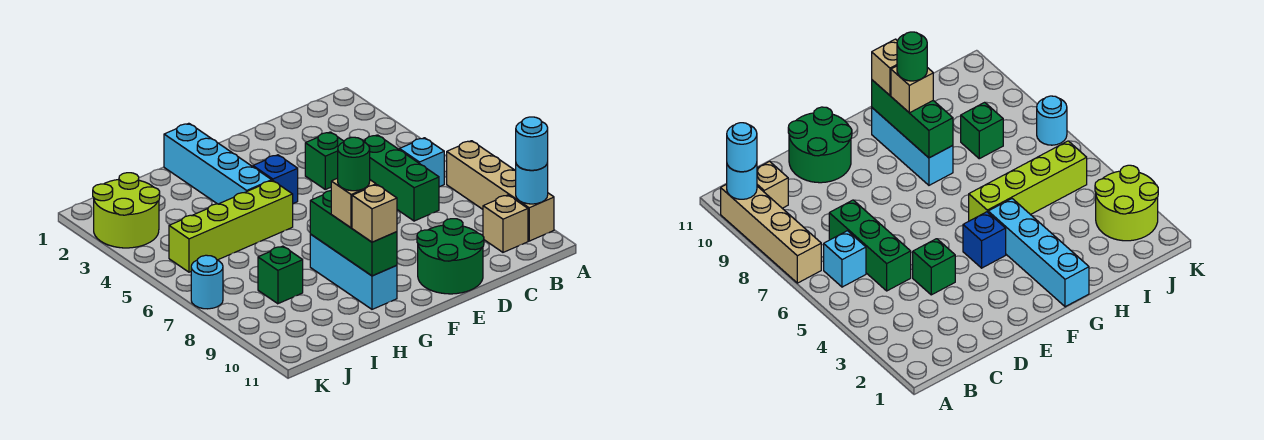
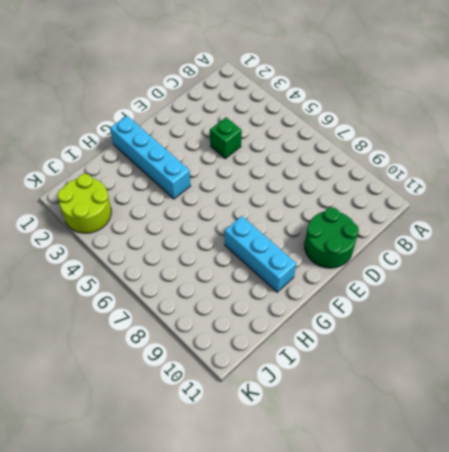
none -> tan brick A7:A10 level 1
none -> cyan brick B6 level 1
none -> tan brick B10 level 1

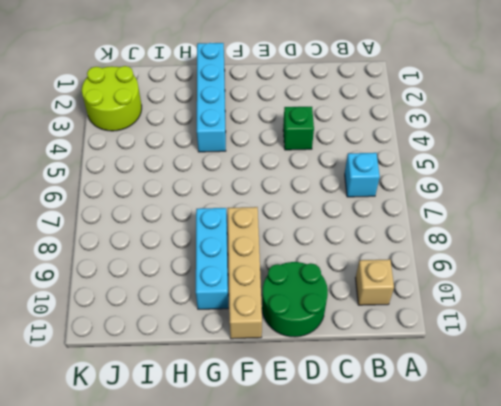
tan brick F8:F11 level 1 -> tan brick A7:A10 level 1
none -> green brick C5:C7 level 1
none -> blue brick F4 level 1
none -> lime brick G5:J5 level 1

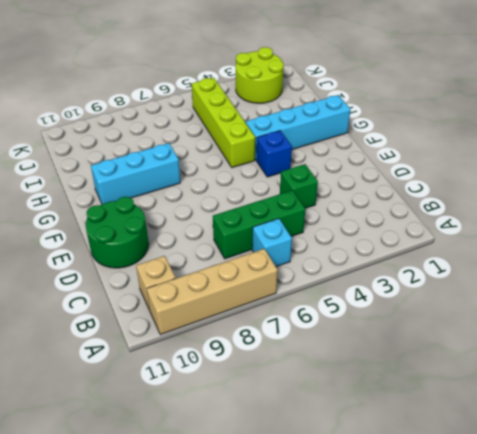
none -> green brick I8 level 1
none -> cyan round brick K7 level 1
none -> cyan round brick A10 level 2

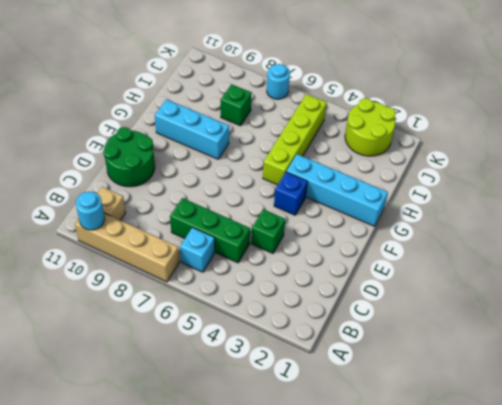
none -> green brick G8:G10 level 2
none -> cyan round brick A10 level 3
none -> tan brick G9 level 3

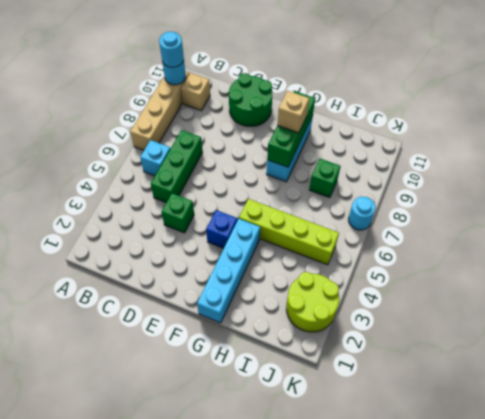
none -> tan brick G10 level 3
none -> green round brick G9 level 4

